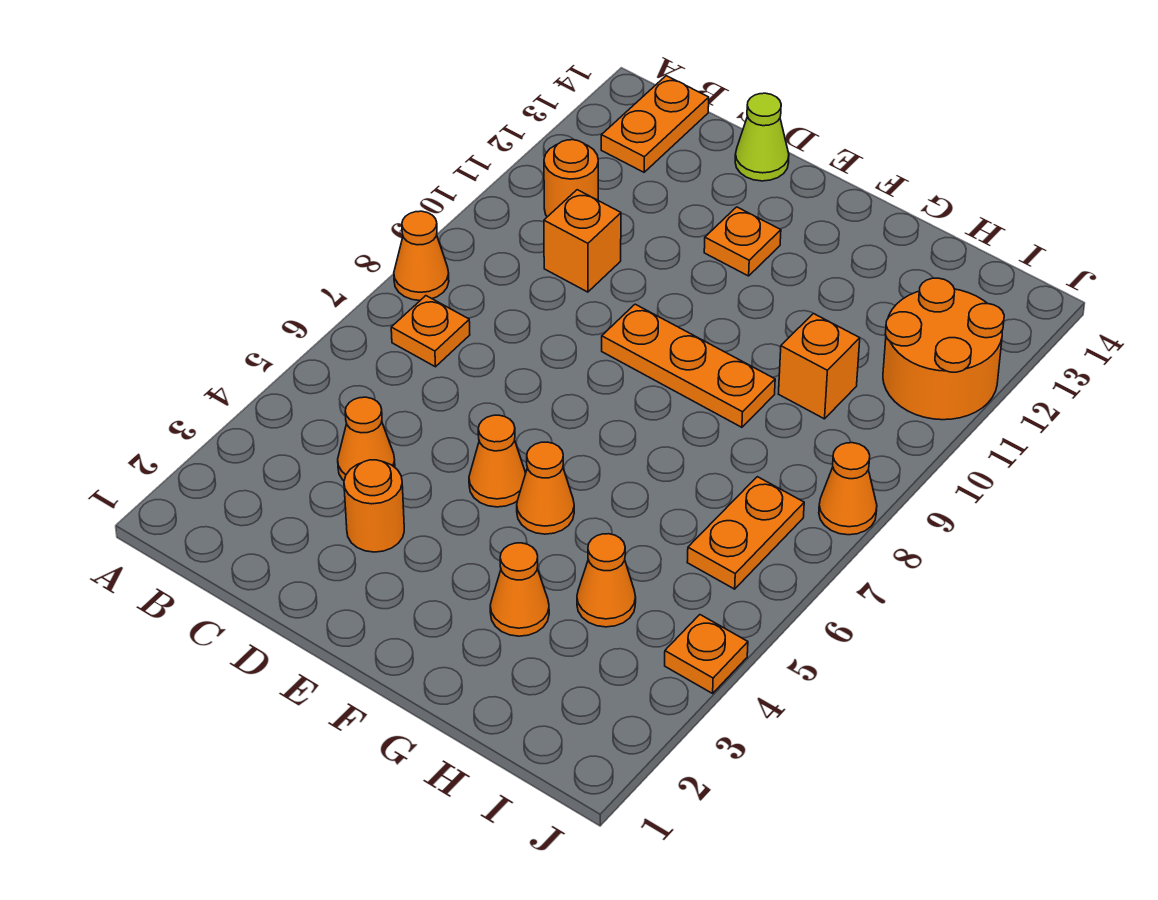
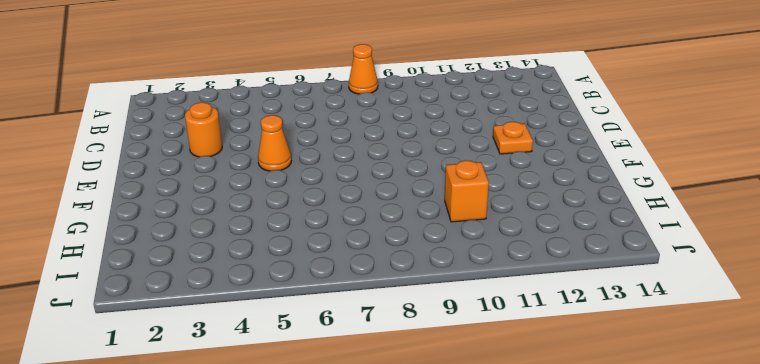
none -> orange plate B7 level 1
none -> orange round brick B11 level 1
none -> orange plate B13:B14 level 1

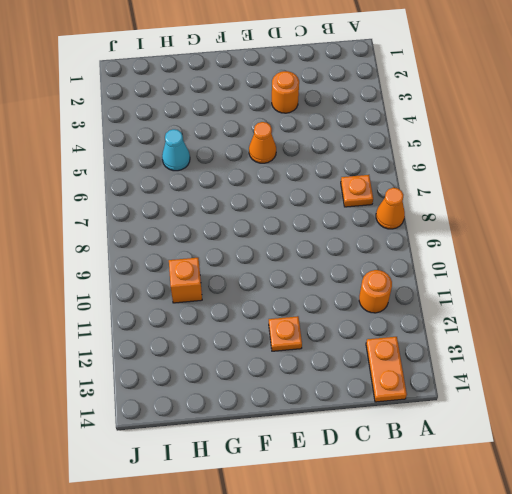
cyan cone H5 level 1 -> none
none -> orange cone C4 level 1
none -> orange brick C10 level 1
none -> lime cone D14 level 1

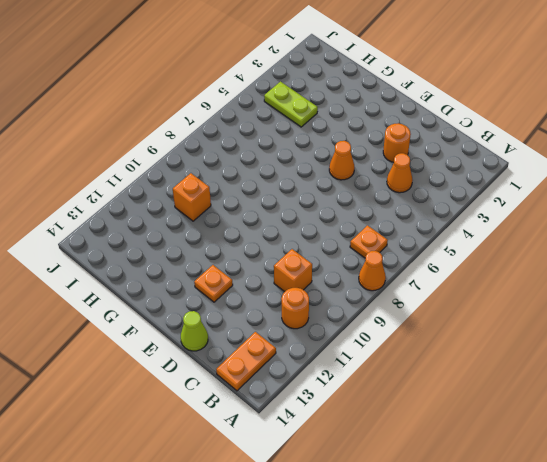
lime plate H4:I4 level 1 -> orange cone H4 level 1
none -> orange plate E9:G9 level 1
none -> orange cone F5 level 1
none -> orange cone G3 level 1

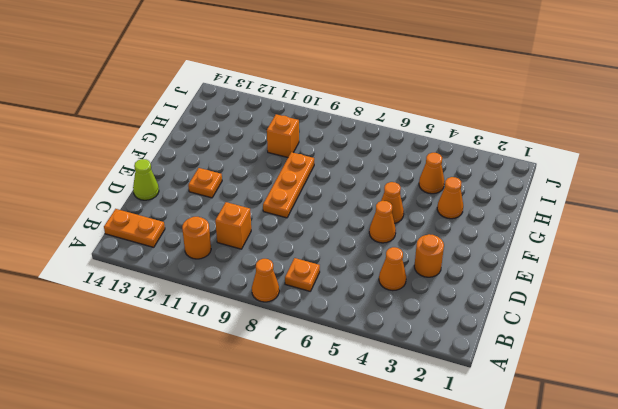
none -> orange plate I6:I7 level 1
none -> orange round brick I11:J12 level 1
none -> orange plate J4 level 1

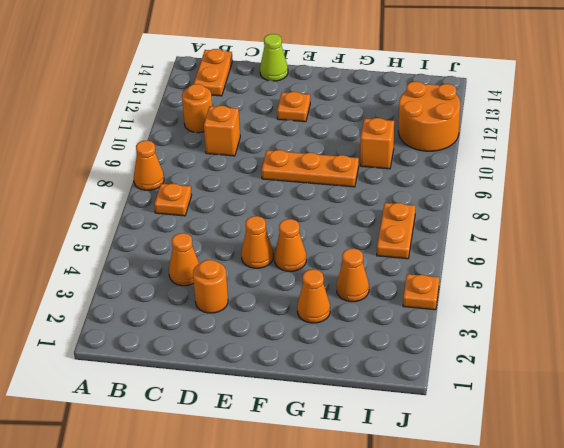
none -> orange cone J8 level 1

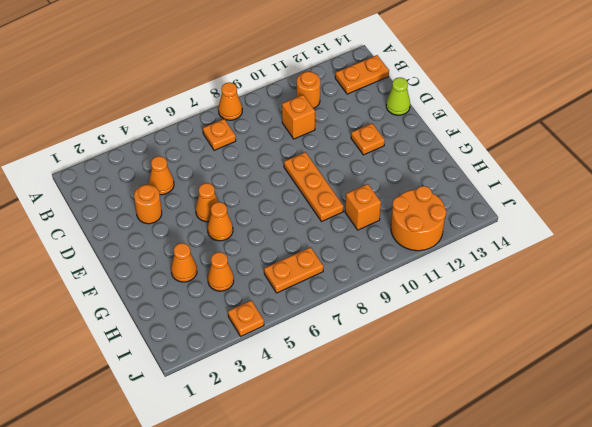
none -> orange cone J8 level 1

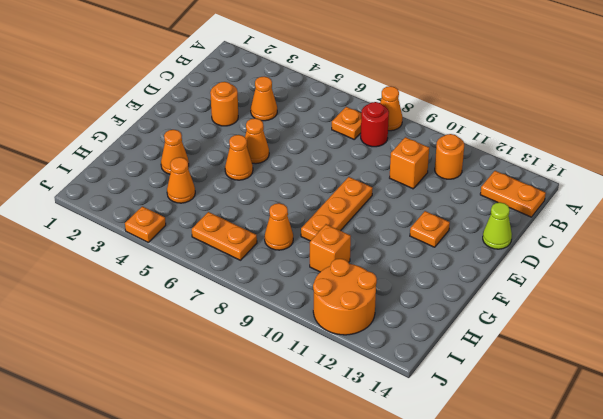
red round brick B8 level 1 -> none
orange cone H8 level 1 -> orange cone J8 level 1

